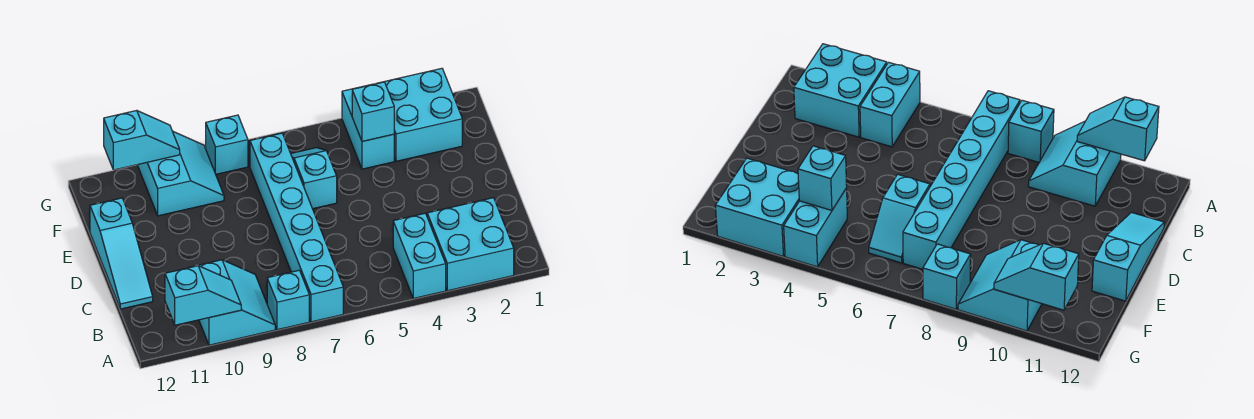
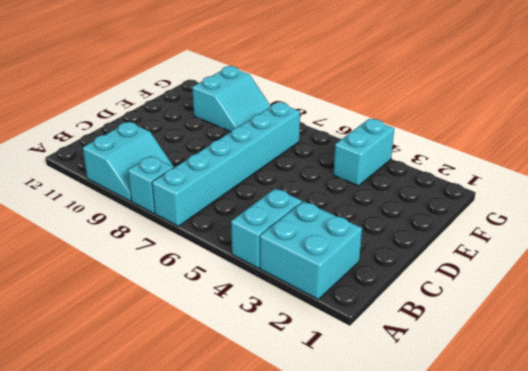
none -> cyan slope C12:E12 level 1 top E
none -> cyan slope E6:F6 level 1 top E
none -> cyan brick F2:G3 level 1

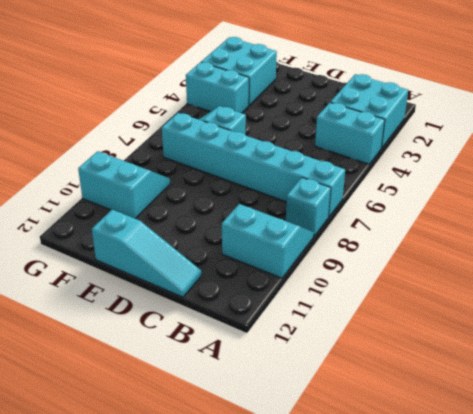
none -> cyan brick G8 level 1
none -> cyan slope A10:A11 level 2 top 11
none -> cyan brick F4 level 2

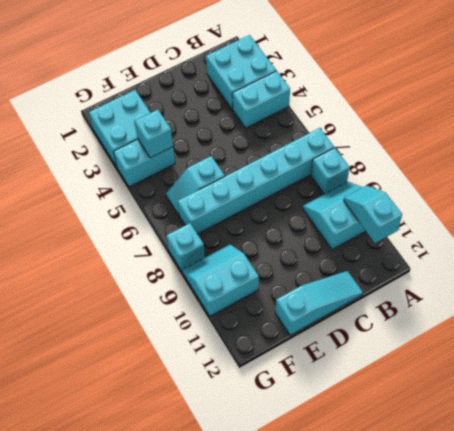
none -> cyan slope G10:G11 level 2 top 11

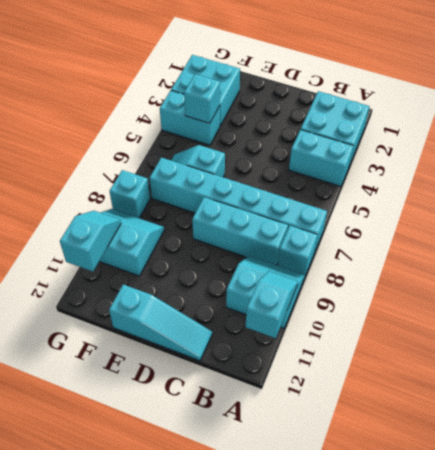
cyan brick B8:D8 level 1 -> none

